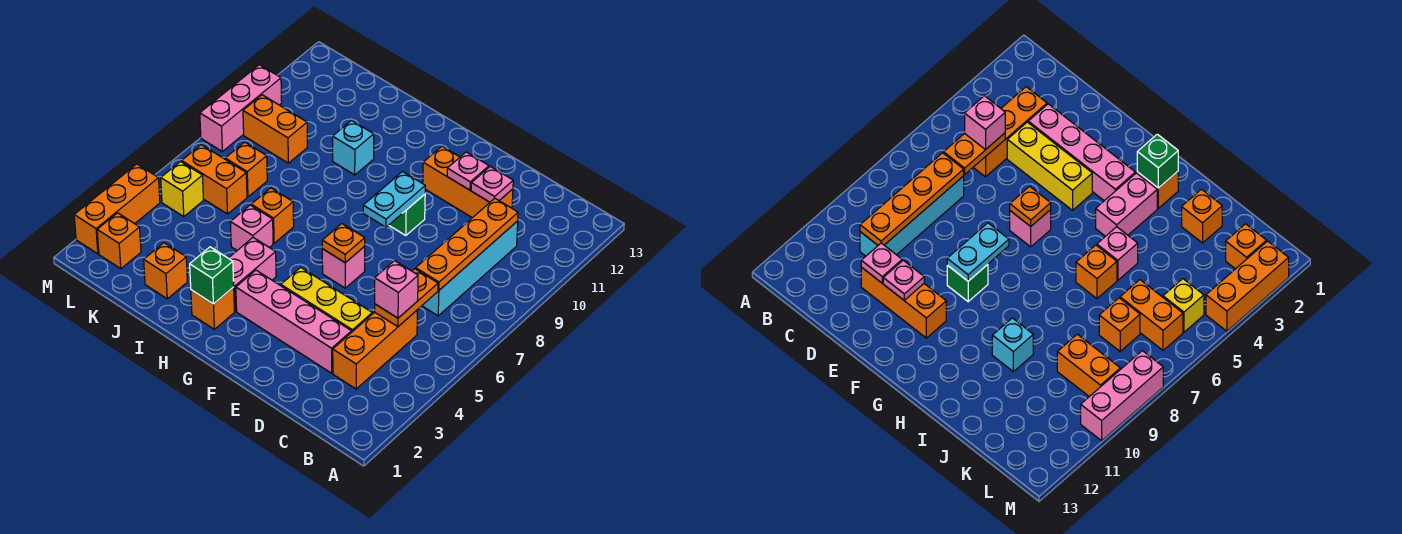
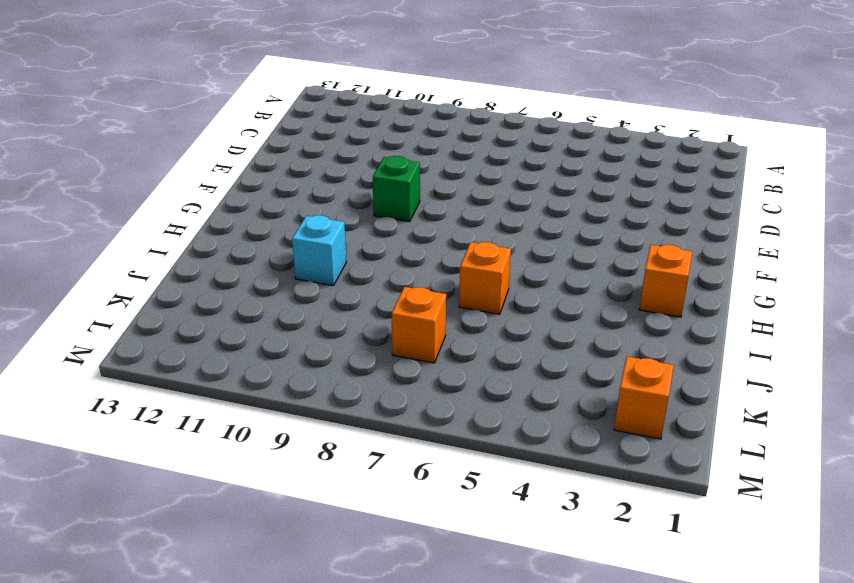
none -> orange brick C3:C5 level 1
none -> cyan brick C7:C10 level 1
none -> pink brick D3:G3 level 1

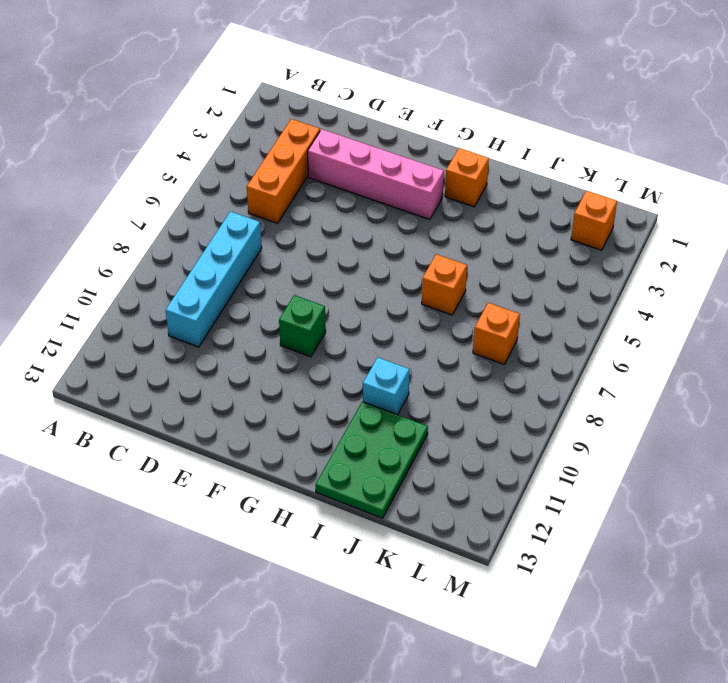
green plate I11:J13 level 1 -> none
none -> yellow brick D4:F4 level 1
none -> orange brick D11:F11 level 1
none -> pink brick F6 level 1

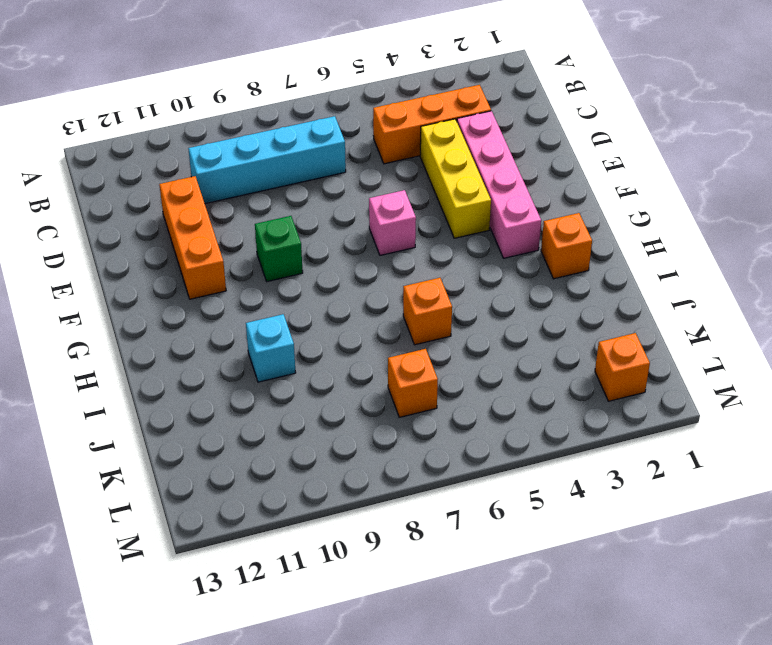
none -> pink brick H3:H4 level 1
none -> pink brick I5 level 1
none -> orange brick J2 level 1

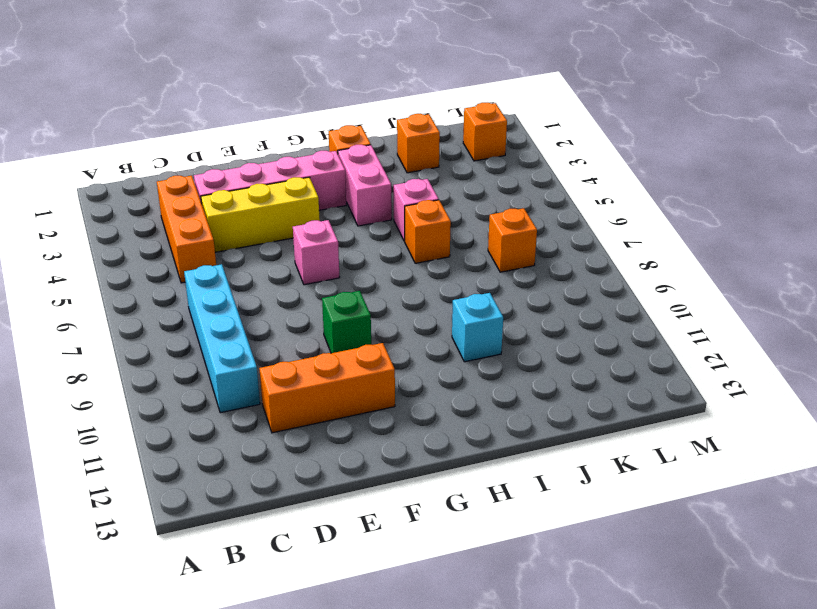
none -> orange brick K6:L6 level 1
none -> orange brick K9:L9 level 1
none -> yellow brick L5 level 1

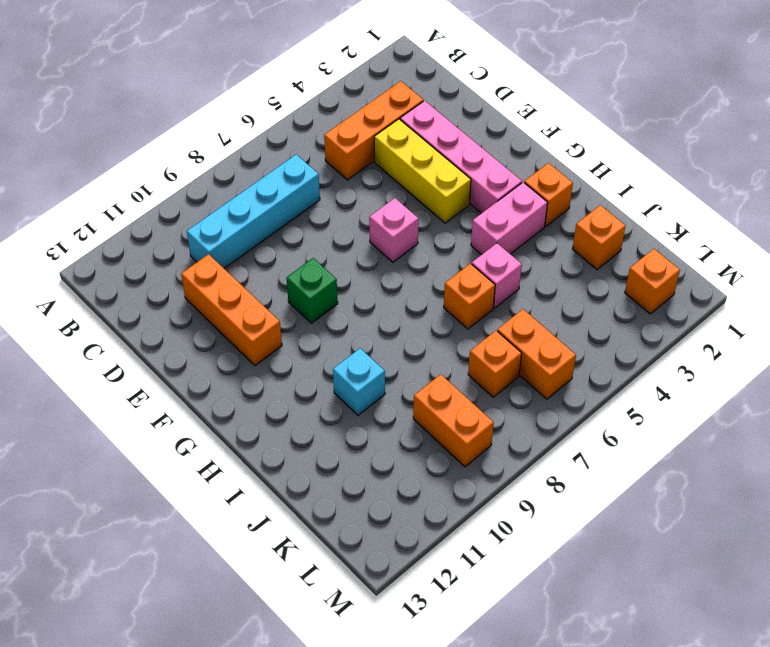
none -> yellow brick L5 level 1
none -> orange brick M2:M4 level 1
none -> pink brick M8:M10 level 1

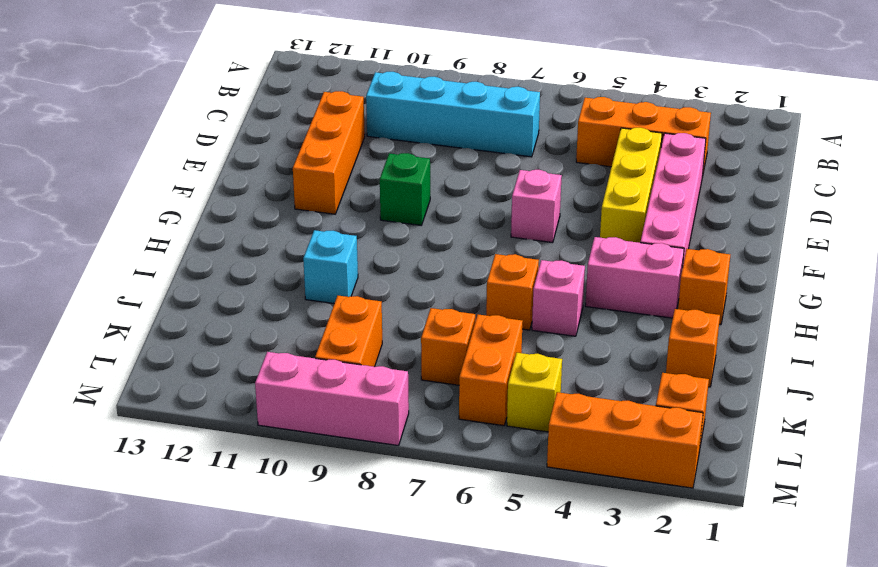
none -> orange plate C5:C6 level 2
none -> orange plate C7:C10 level 2
none -> pink plate D11 level 2

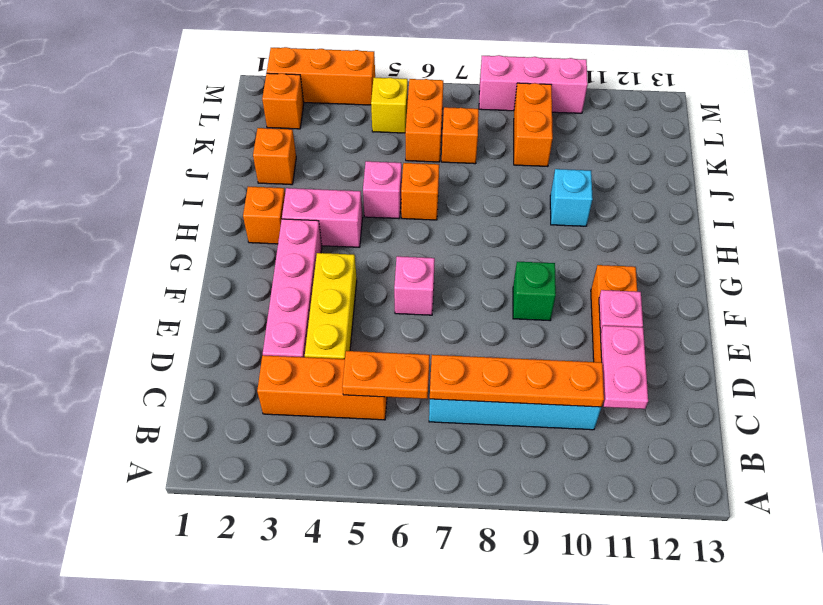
pink plate C11:D11 level 2 -> pink plate D11 level 2
none -> orange plate F6 level 2
none -> cyan plate F8:F9 level 2
none -> green brick H2 level 2

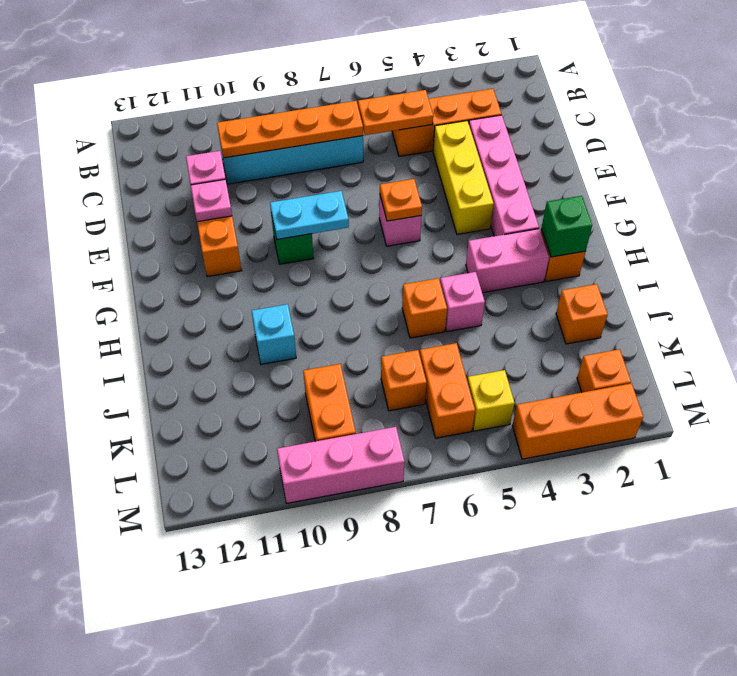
none -> pink brick C5 level 3

